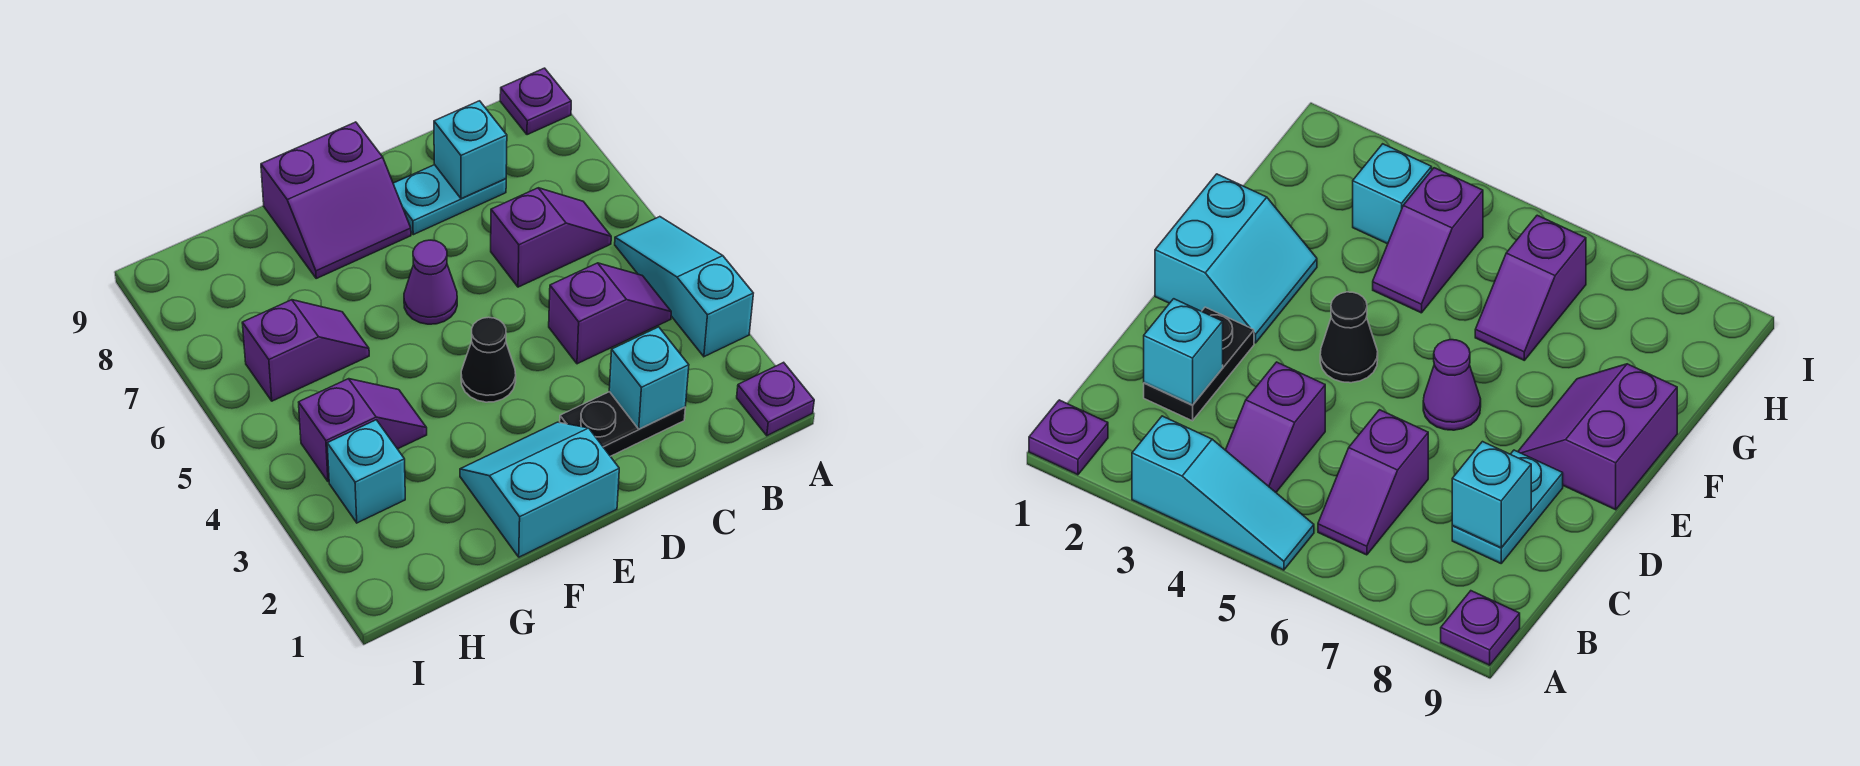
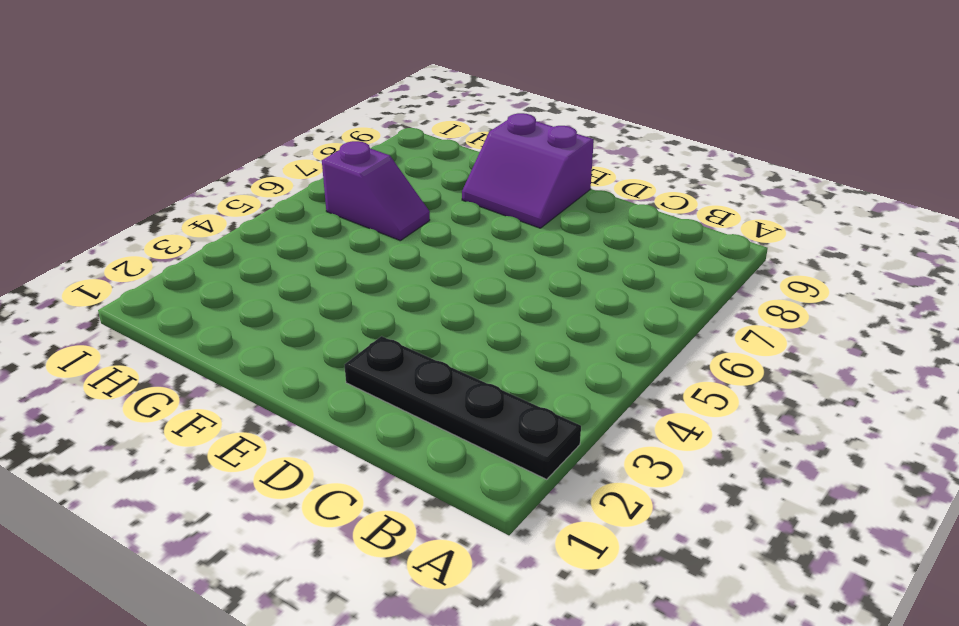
black plate A2:D2 level 1 -> black plate C2:D2 level 1
none -> purple plate A1 level 1
none -> cyan slope A3:A5 level 1 top 3
none -> purple plate A9 level 1

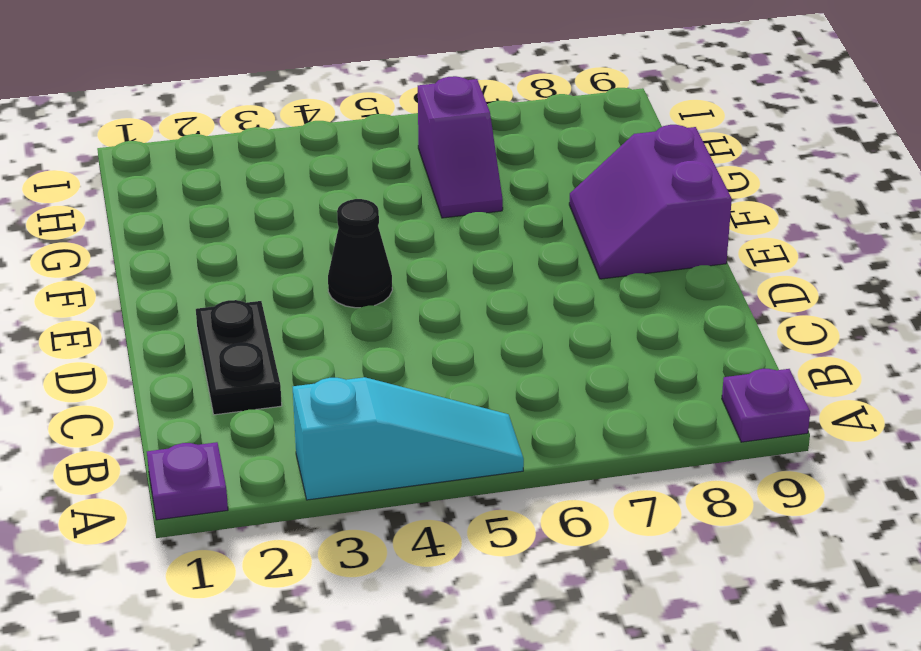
none -> purple slope B4:C4 level 1 top C
none -> purple slope B6:C6 level 1 top C
none -> cyan plate C8:D8 level 1

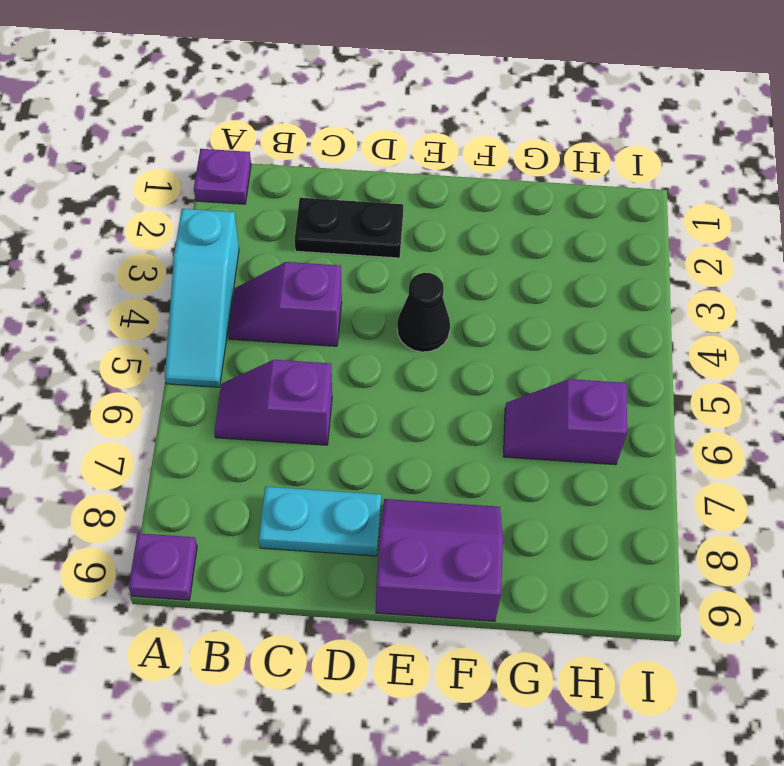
none -> cyan slope E1:F2 level 1 top 1
none -> purple cone E6 level 1
none -> purple slope G4:H4 level 1 top H

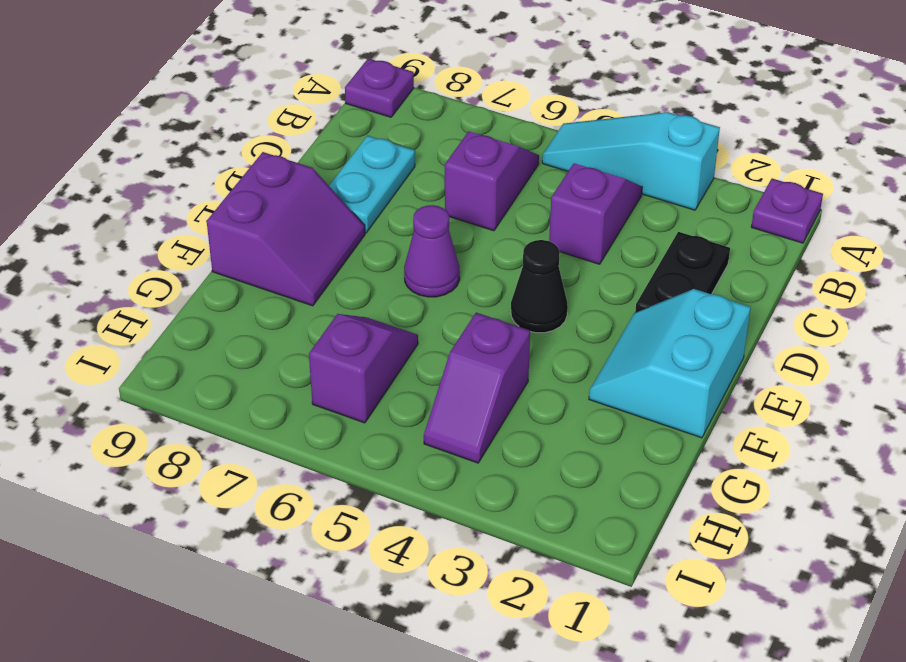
purple slope G4:H4 level 1 top G -> purple slope G4:H4 level 1 top H
none -> cyan brick H3 level 1
none -> cyan brick C2 level 2
none -> cyan brick C8 level 2

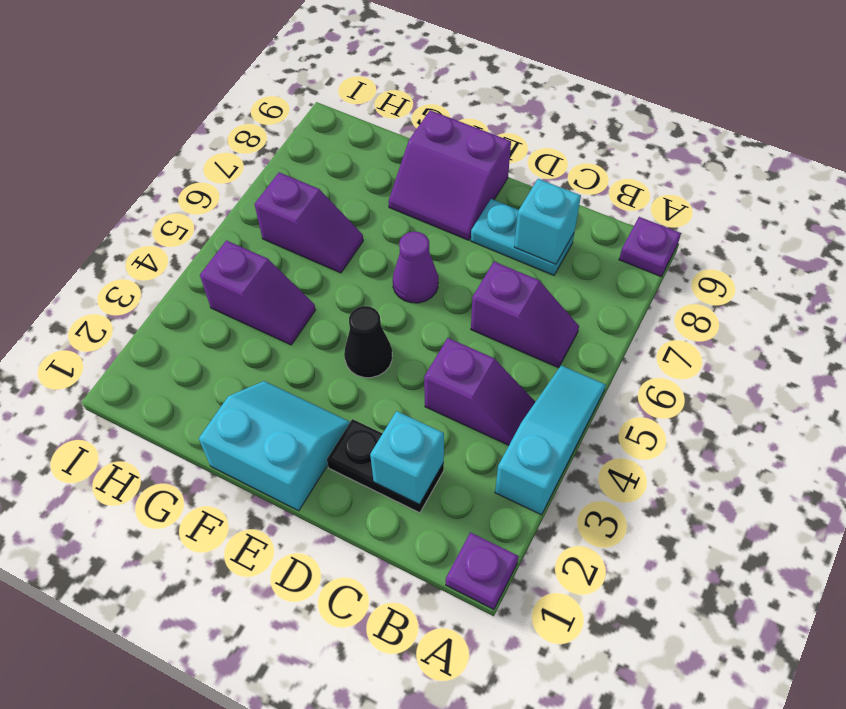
none -> cyan brick H3 level 1

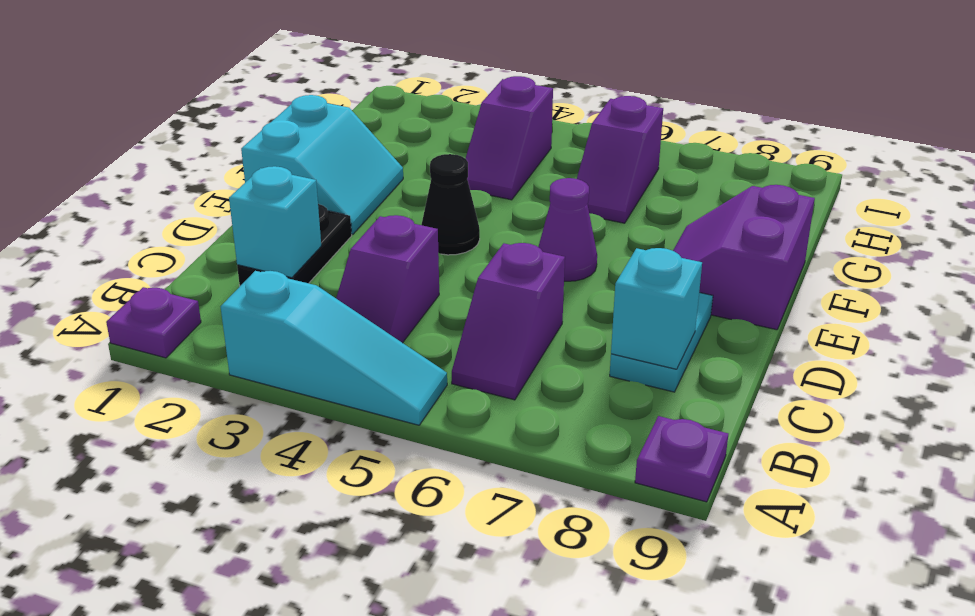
none -> cyan brick H3 level 1

